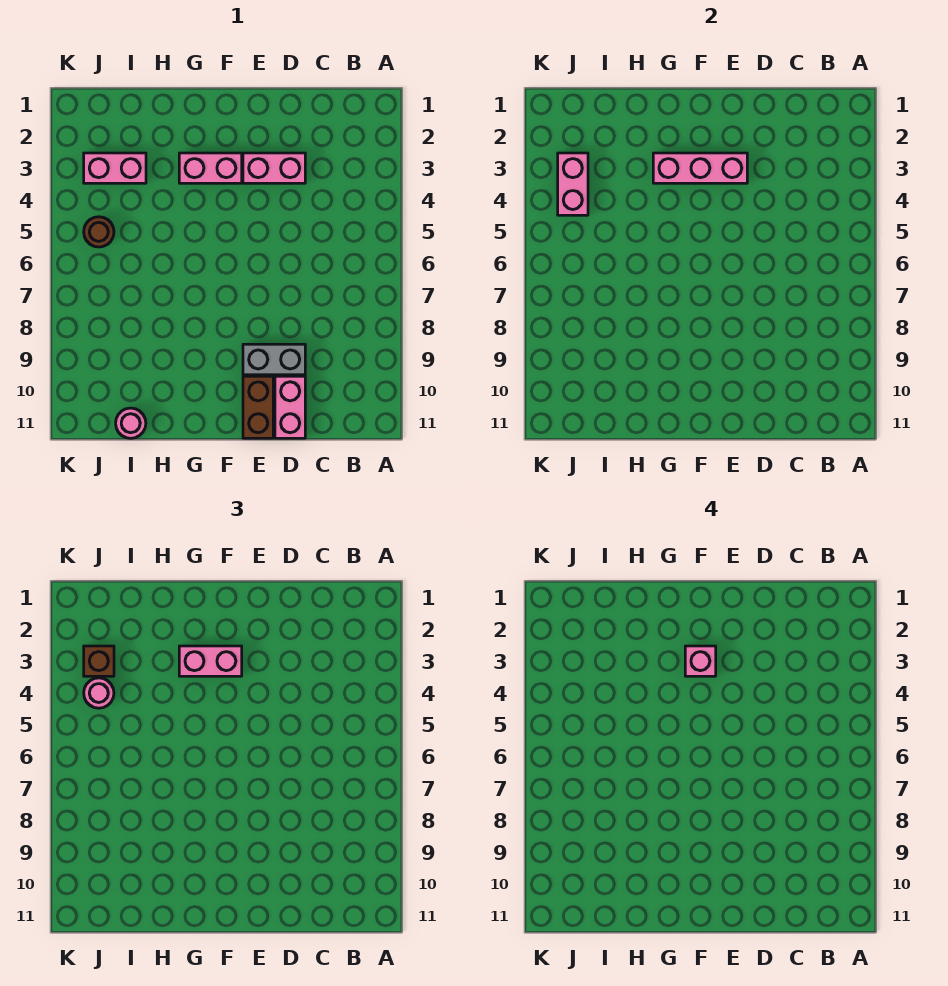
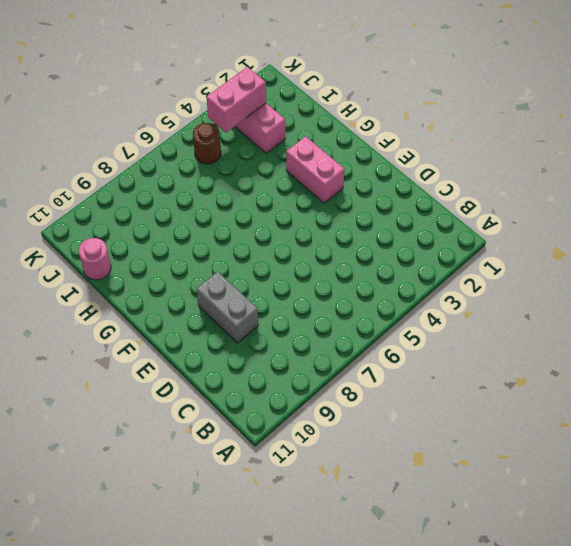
none -> pink brick D3:E3 level 1
none -> pink brick D10:D11 level 1
none -> brown brick E10:E11 level 1

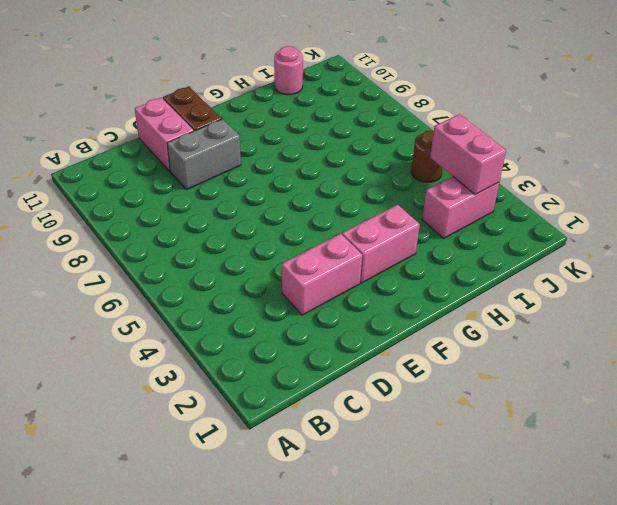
none -> pink brick E3:G3 level 2
none -> pink brick F3:G3 level 3
none -> brown brick J3 level 3

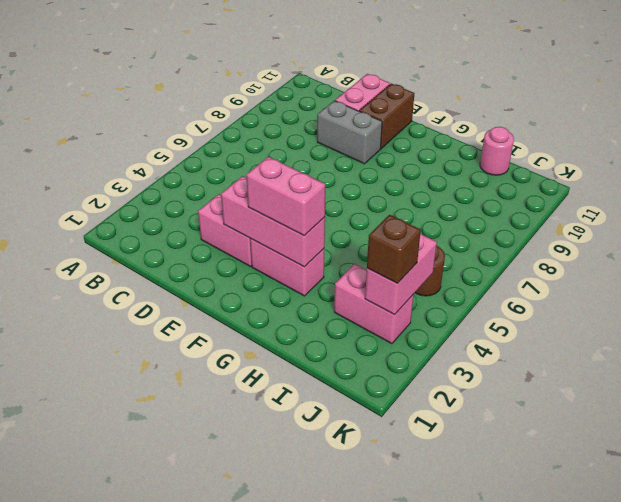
none -> pink round brick J4 level 3
none -> pink brick F3 level 4

